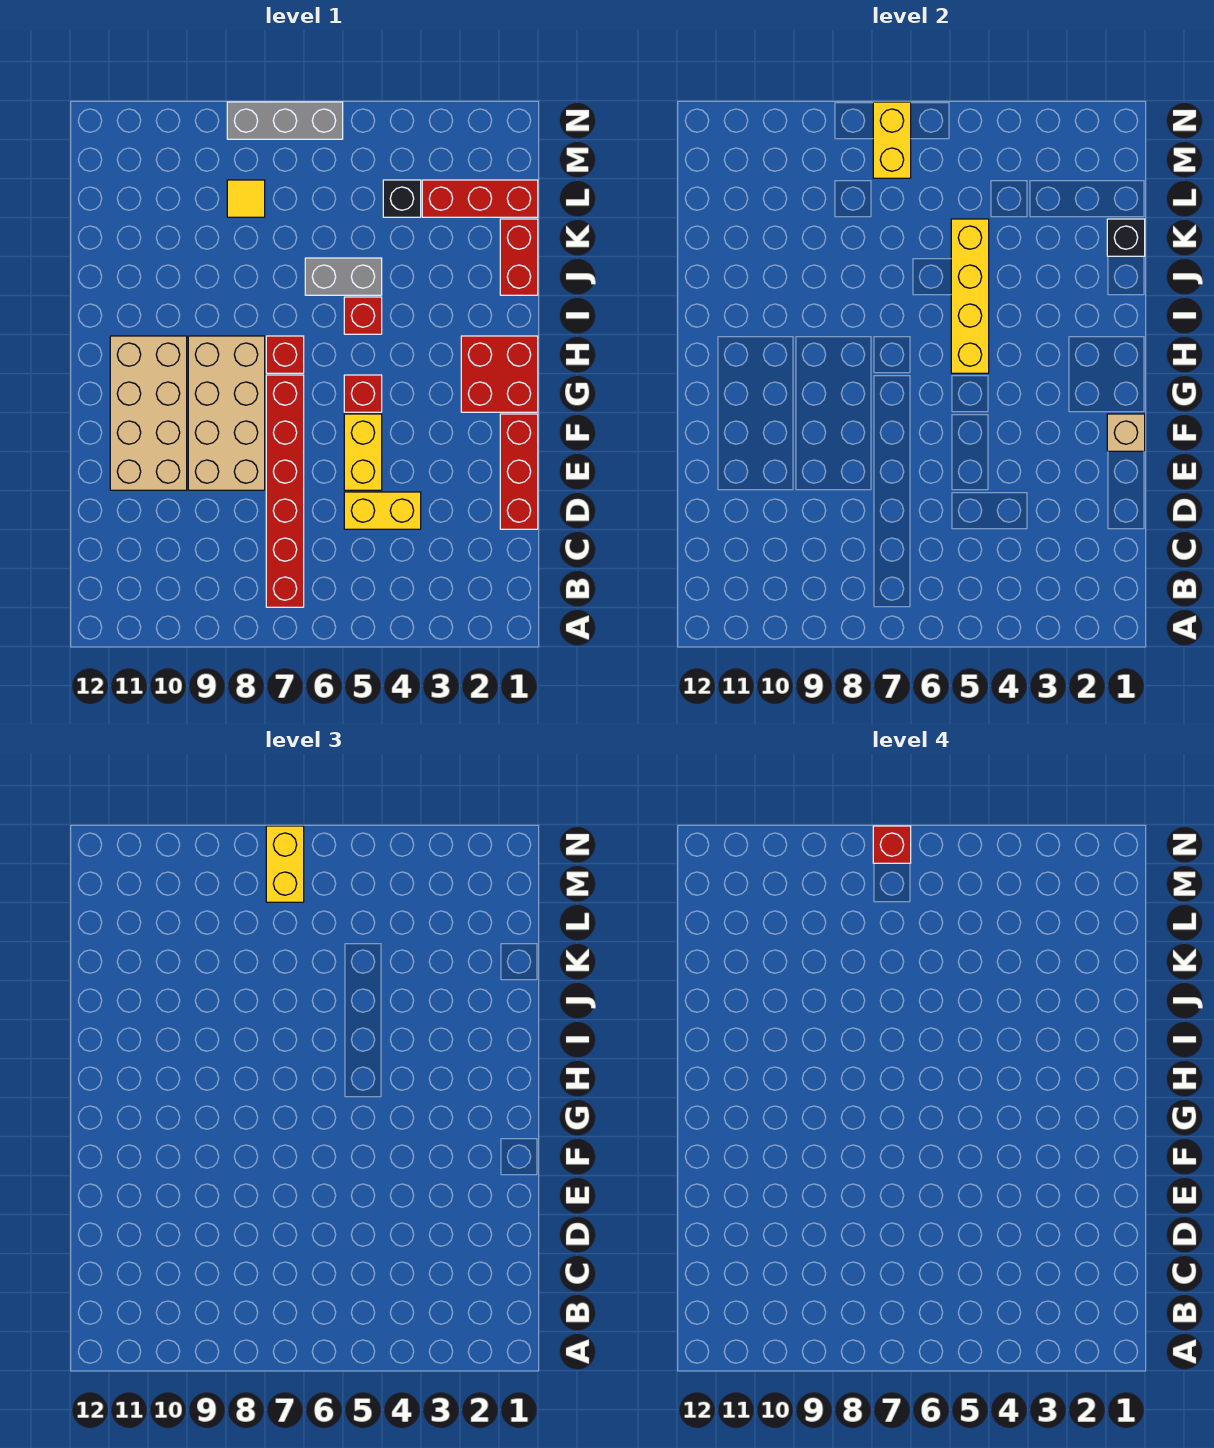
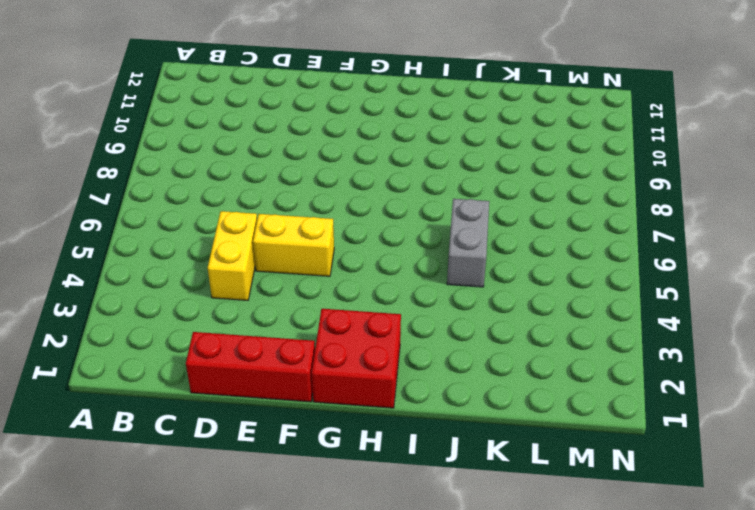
none -> red brick B7:G7 level 1
none -> tan brick E8:H9 level 1
none -> tan brick E10:H11 level 1

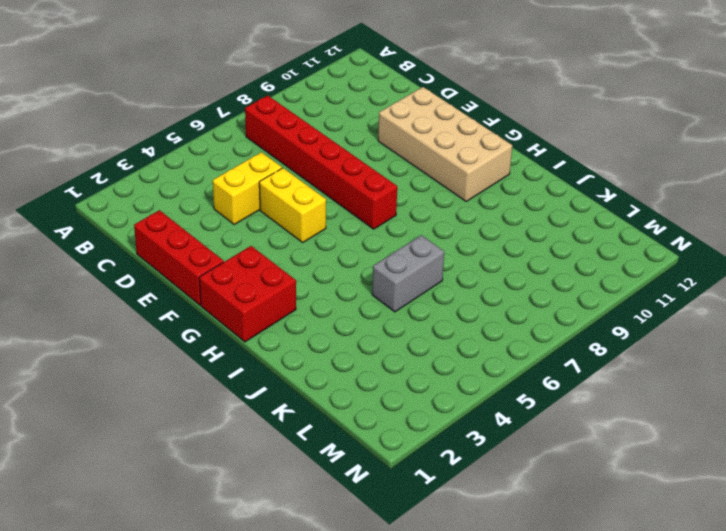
none -> tan brick E8:H9 level 1
none -> red brick G5 level 1
none -> red brick H7 level 1

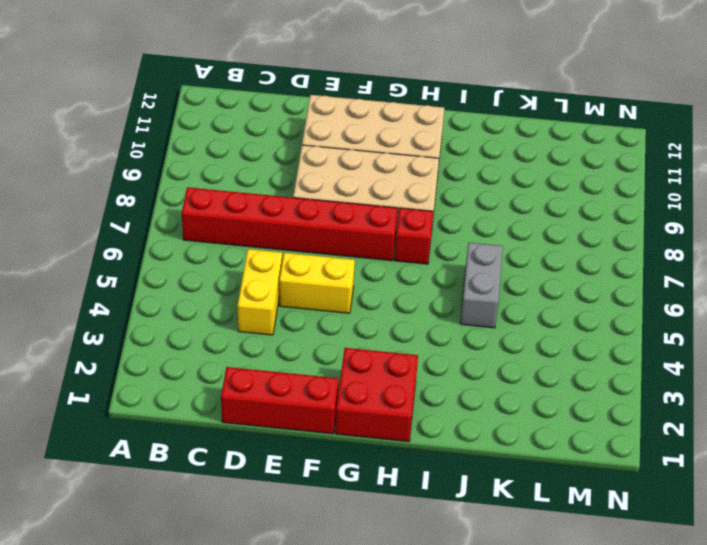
none -> red brick G5 level 1
none -> red brick I5 level 1
none -> red brick J1:K1 level 1

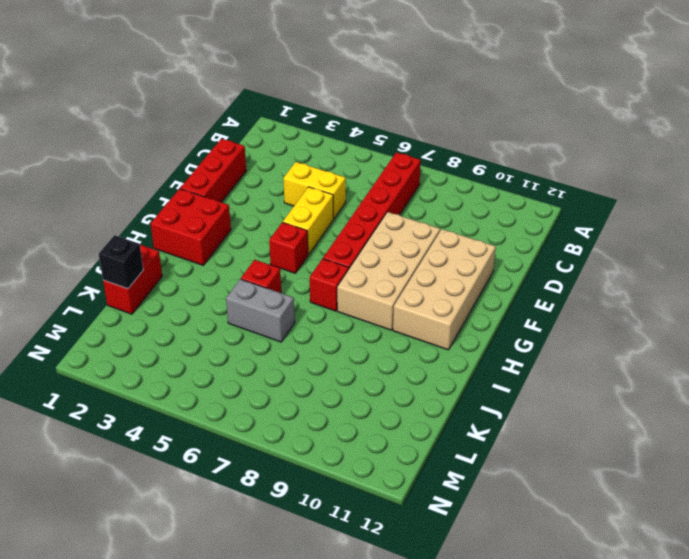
none -> red brick L1:L3 level 1
none -> black brick L4 level 1
none -> yellow tile L8 level 1

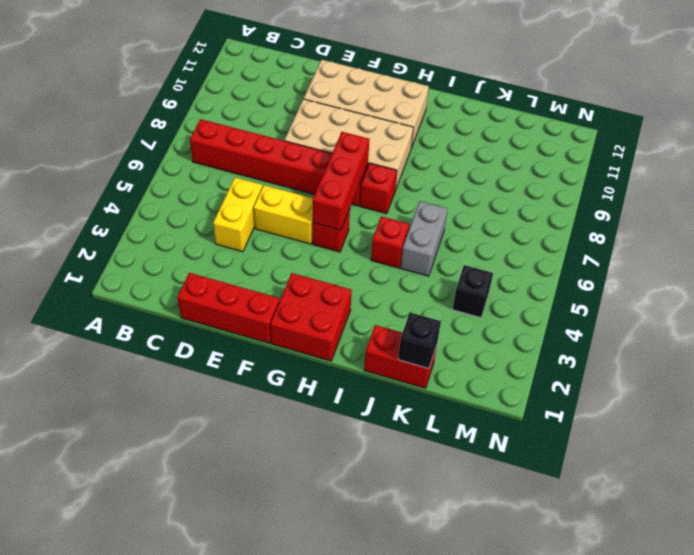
red brick G5:G7 level 2 -> red brick L1:L3 level 1
none -> yellow tile L8 level 1
none -> grey brick N6:N8 level 1
none -> tan brick F1 level 2

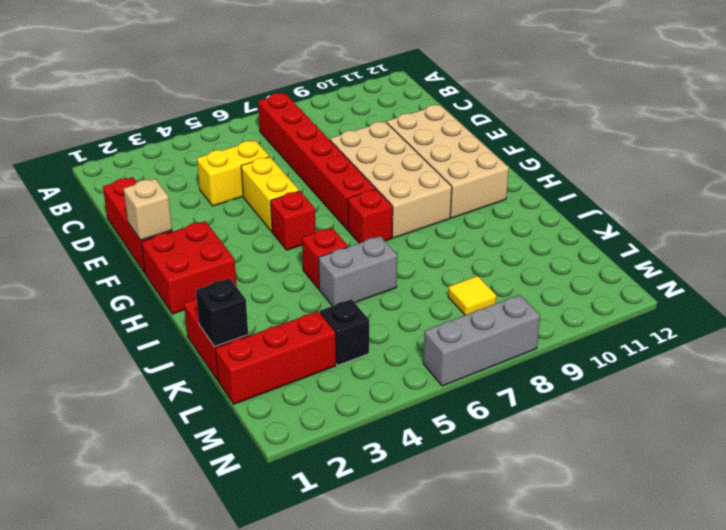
none -> yellow brick H5:K5 level 2
none -> yellow brick M7:N7 level 2
none -> yellow brick M7:N7 level 3

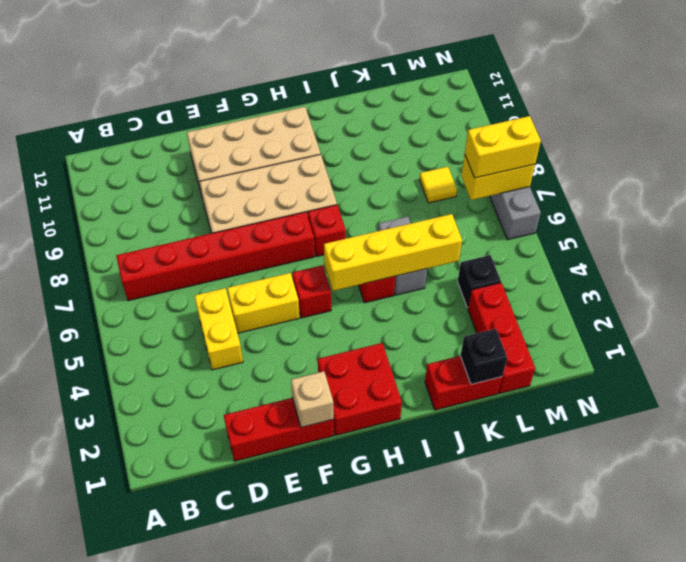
none -> red brick N7 level 4

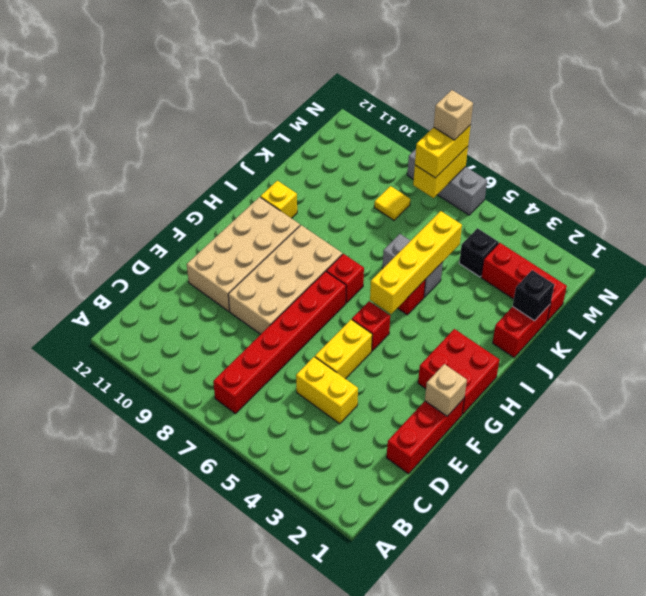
yellow brick I11 level 1 -> none
tan brick N7 level 4 -> red brick N7 level 4

